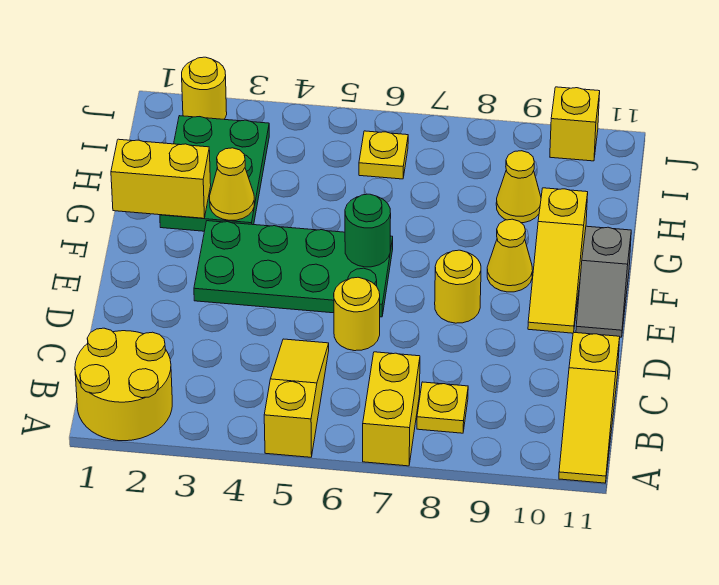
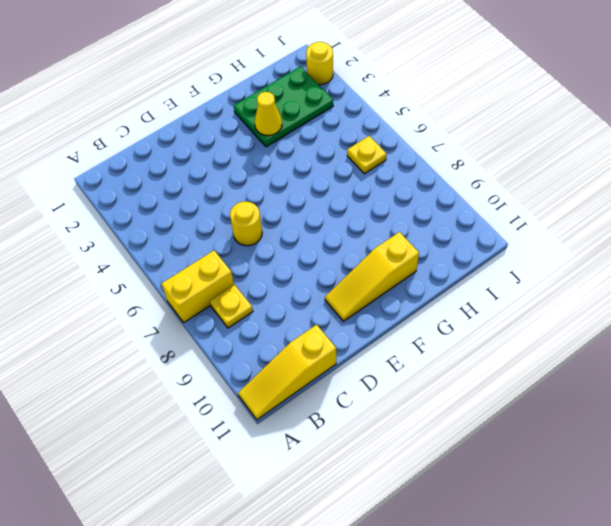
none -> yellow round brick A1:B2 level 1
none -> yellow slope A5:C5 level 1 top A
none -> green plate E3:F6 level 1

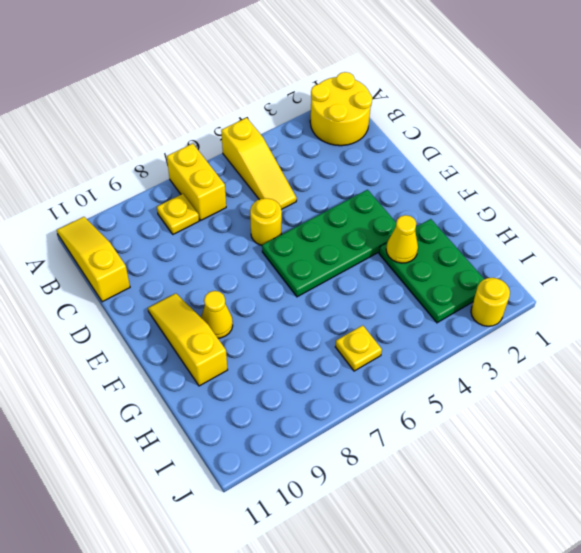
none -> yellow round brick E8 level 1
none -> grey slope E11:F11 level 1 top F
none -> yellow cone H9 level 1

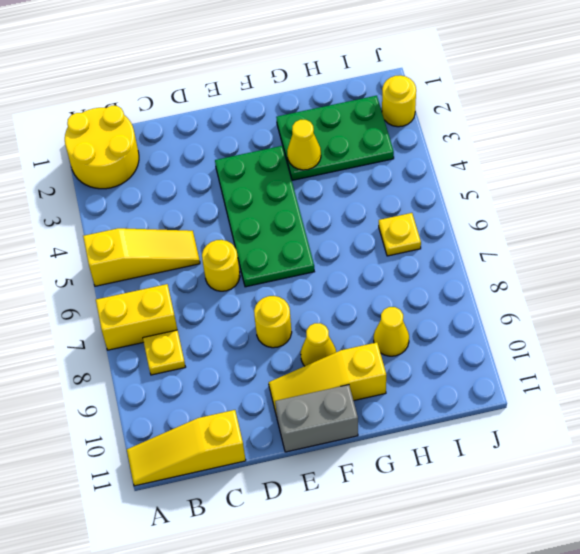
grey brick E11:F11 level 1 -> grey slope E11:F11 level 1 top F
none -> yellow brick J10 level 1
none -> green round brick F6 level 2
none -> yellow brick G1:G2 level 2

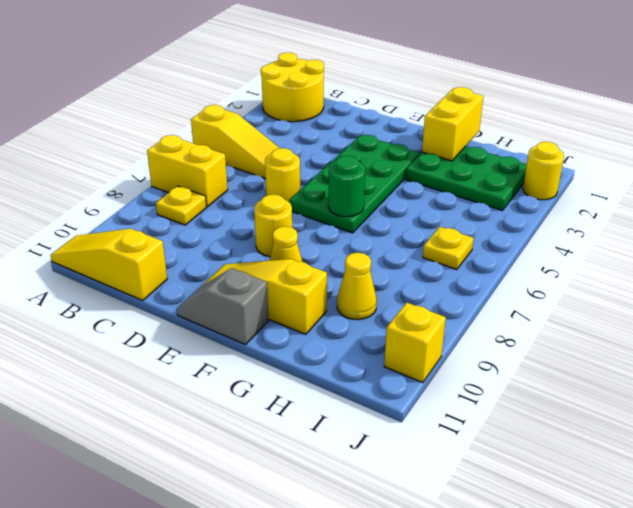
none -> yellow cone G3 level 2

